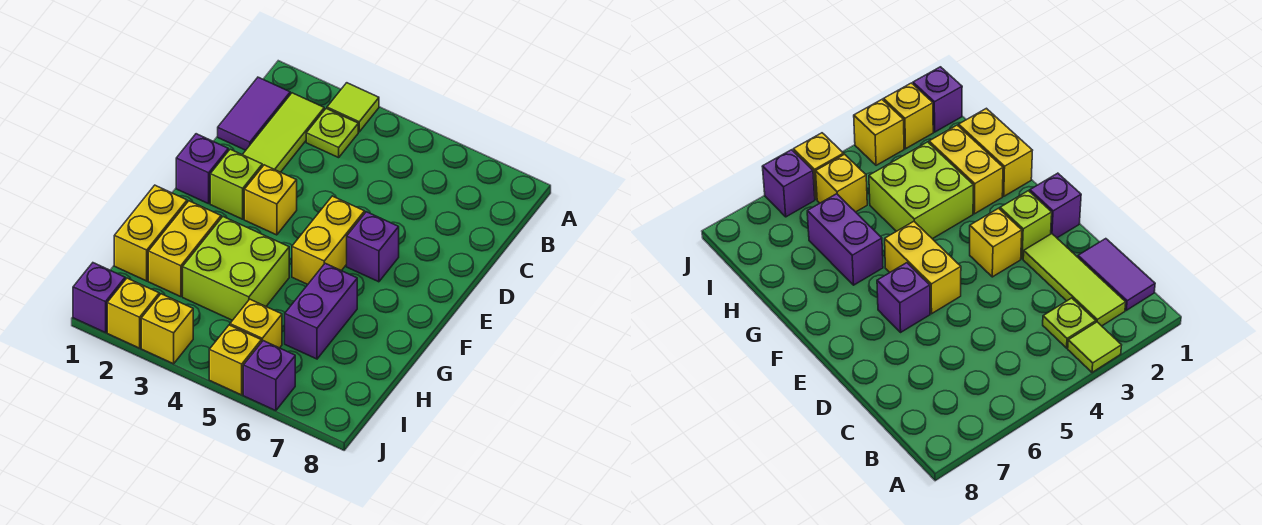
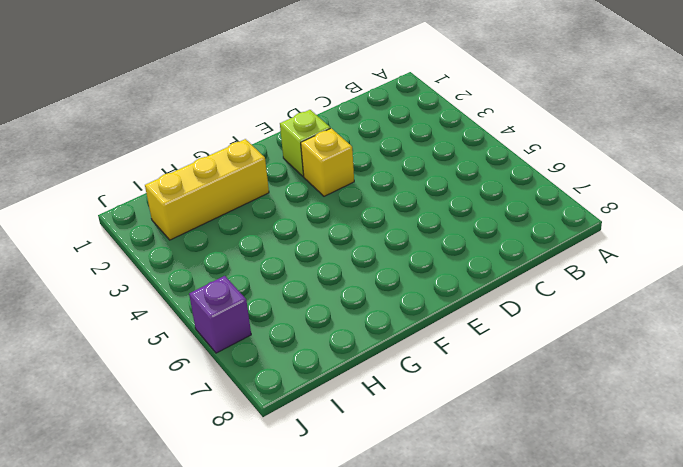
yellow brick G2:I2 level 1 -> yellow brick G2:H2 level 1
none -> lime tile A3 level 1
none -> purple tile B1:C1 level 1
none -> lime tile B2:D2 level 1

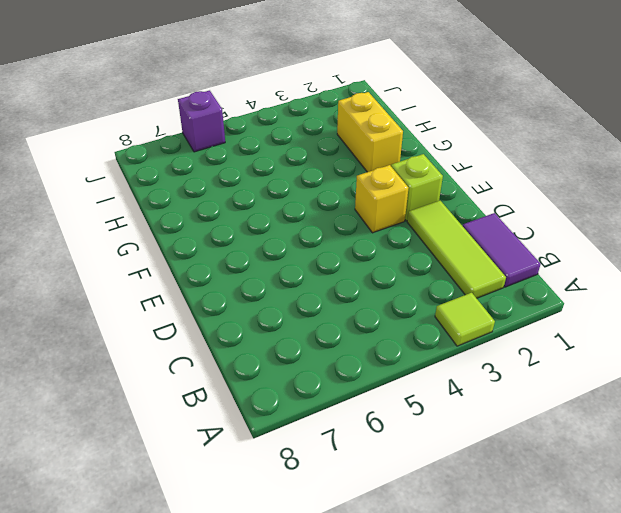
none -> lime plate B3 level 1
none -> purple brick E1 level 1
none -> yellow brick E5:F5 level 1

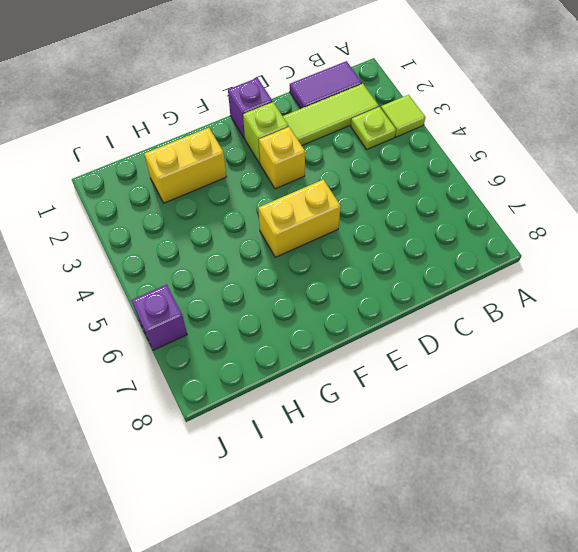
none -> purple brick E6 level 1
none -> yellow brick G1:H1 level 1
none -> lime brick G3:H4 level 1

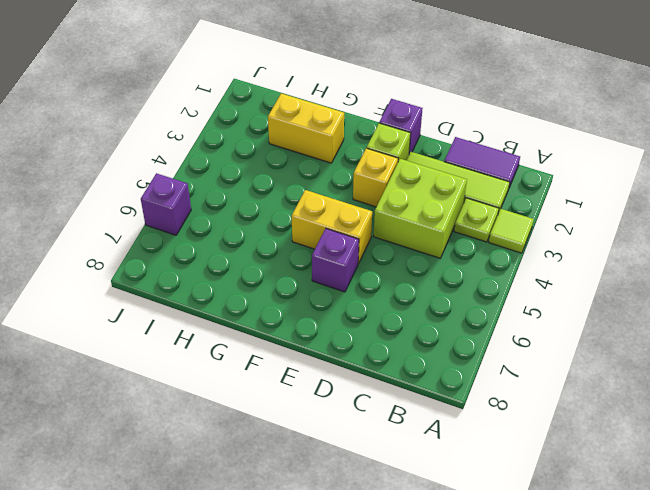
lime brick C3:D4 level 1 -> lime brick G3:H4 level 1
none -> yellow brick G1:H1 level 1
none -> purple brick G6:H6 level 1
none -> yellow brick I5 level 1

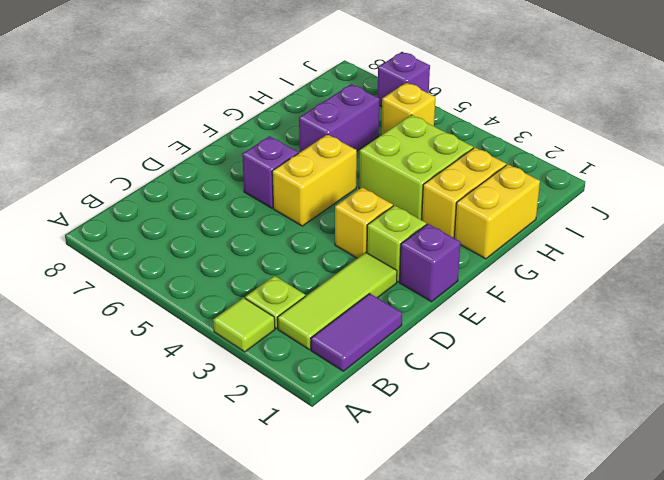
none -> purple brick J1 level 1
none -> yellow brick J2 level 1
none -> yellow brick J3 level 1

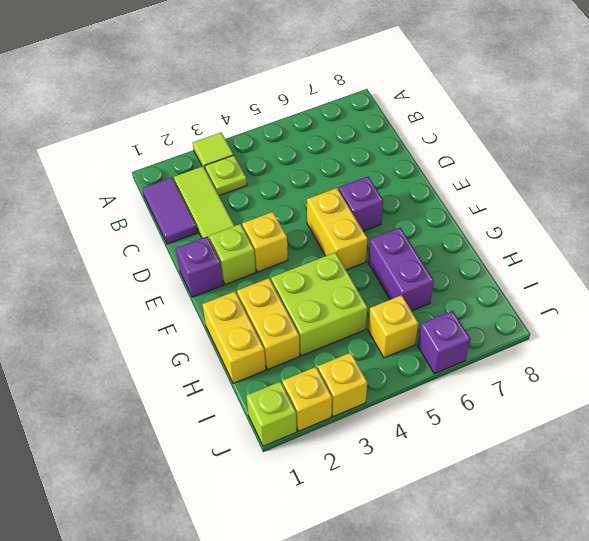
lime brick J1 level 1 -> purple brick J1 level 1
none -> yellow brick J5 level 1

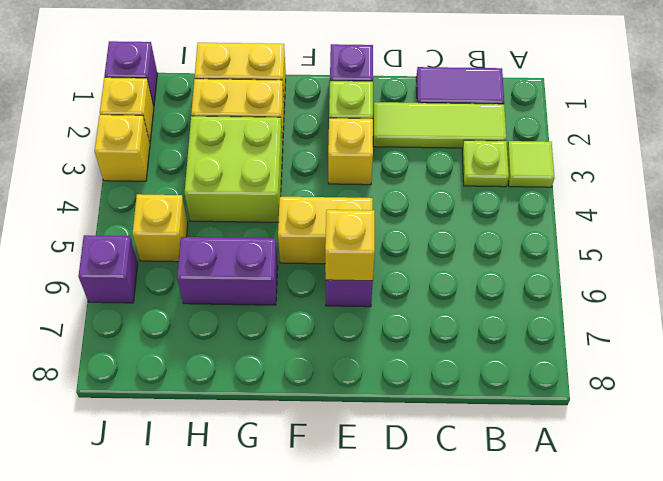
yellow brick E6 level 2 -> yellow brick J5 level 1

